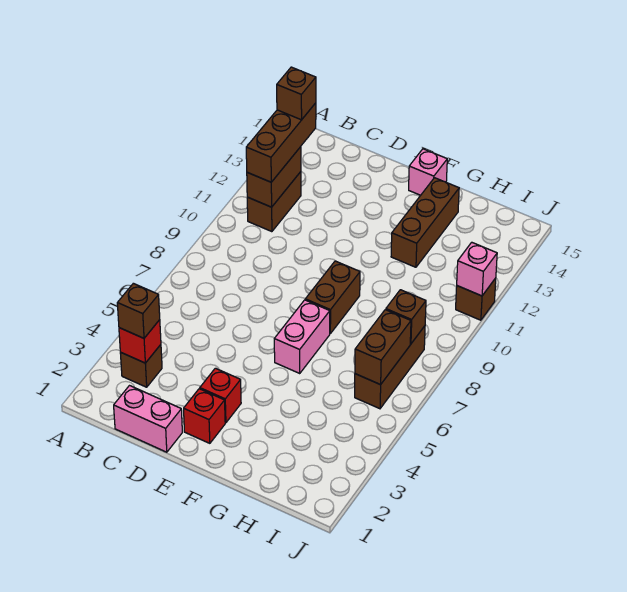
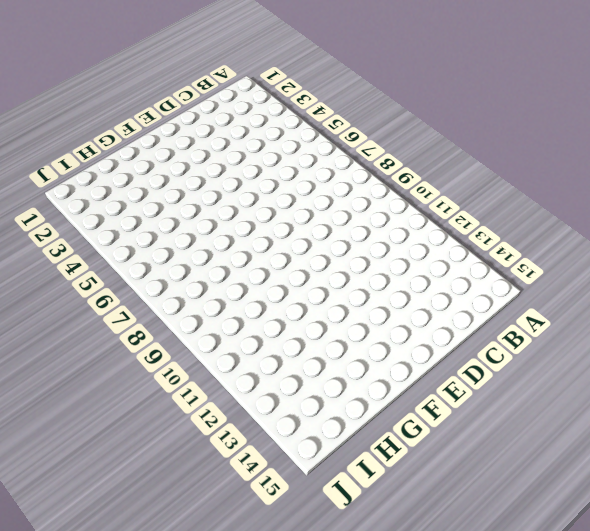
none -> brown brick B3 level 1
none -> brown brick B11:B12 level 1
none -> pink brick C1:D1 level 1

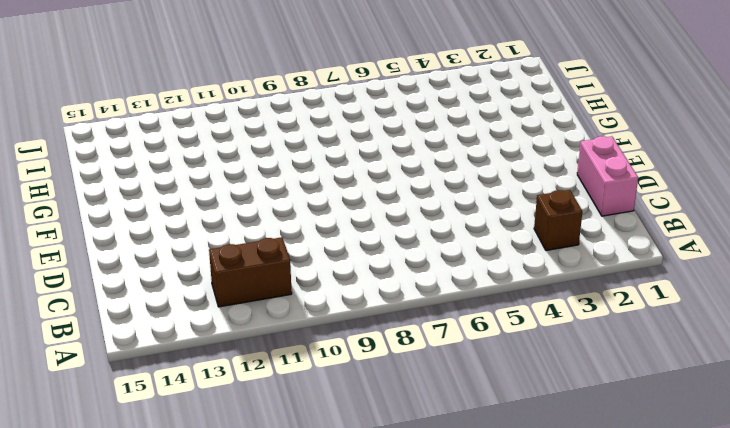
none -> red brick E2 level 1
none -> red brick E3 level 1
none -> pink brick F6:F7 level 1

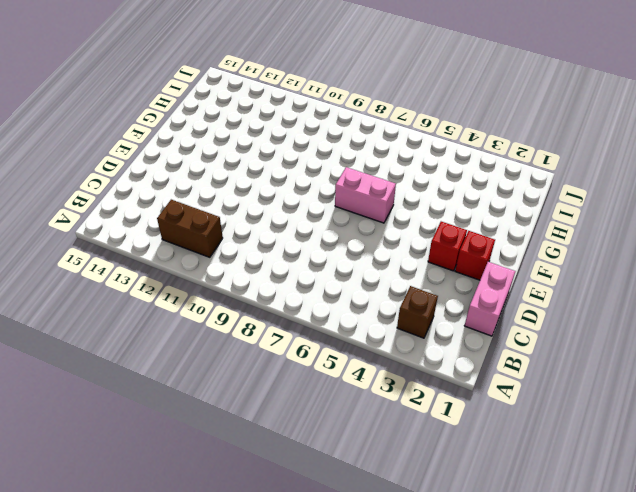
none -> brown brick F8:F9 level 1
none -> pink brick F15 level 1
none -> brown brick G12:G14 level 1

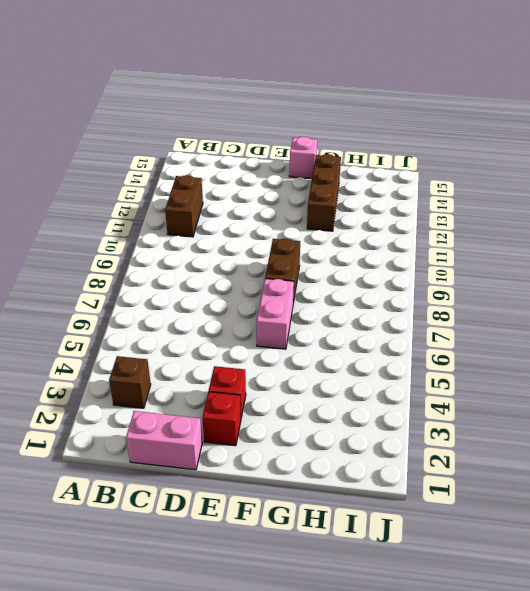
none -> brown brick I6:I8 level 1
none -> brown brick J11 level 1
none -> red brick B3 level 2

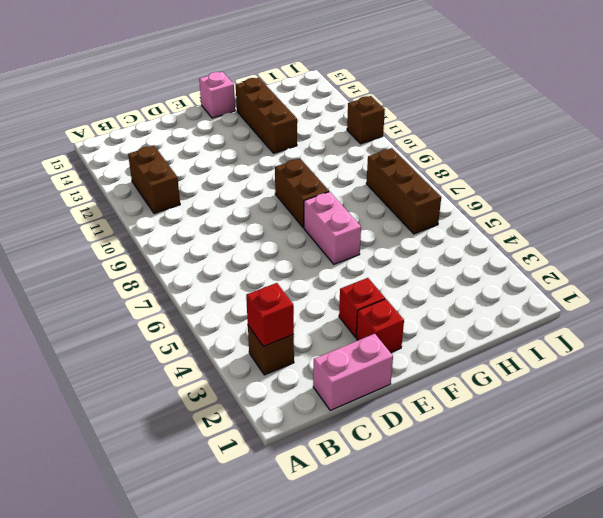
none -> brown brick B11:B12 level 2
none -> brown brick I6:I7 level 2
none -> brown brick I8 level 2

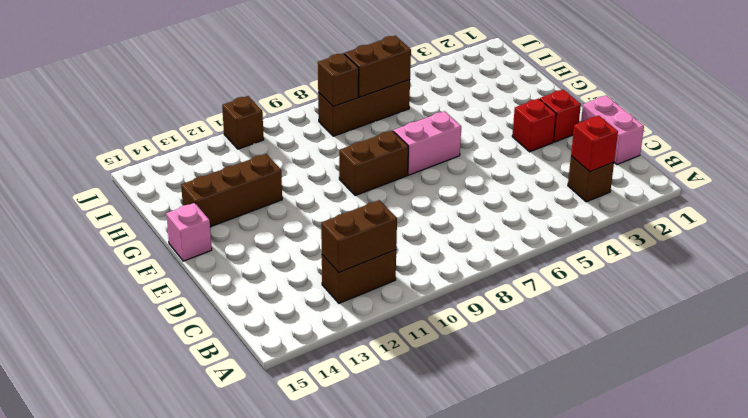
none -> pink brick J11 level 2
none -> brown brick B3 level 3
none -> brown brick B11:B13 level 3

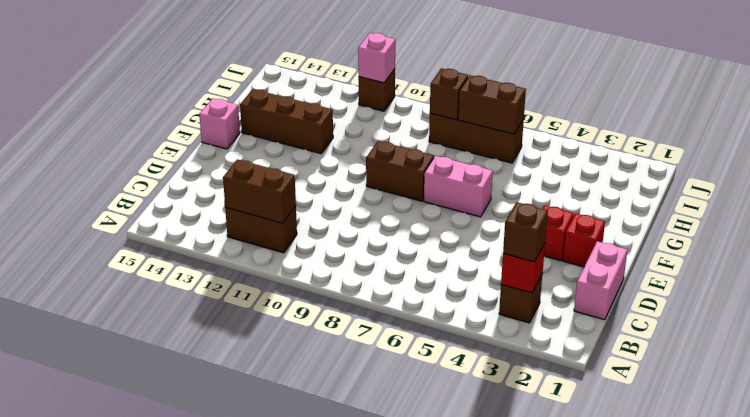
none -> brown brick B11:B13 level 3
none -> brown brick B13 level 4

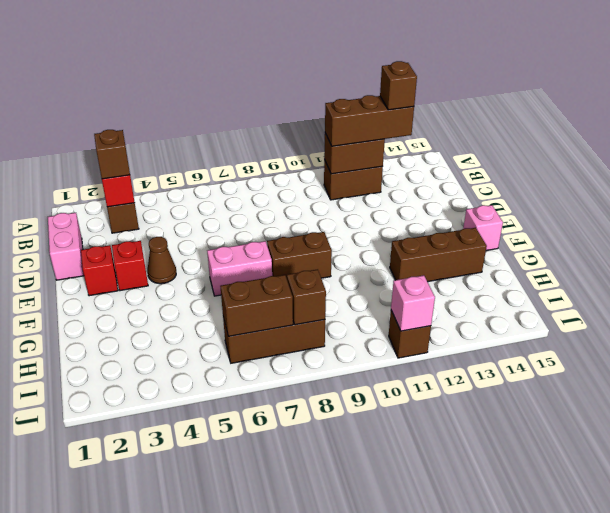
brown cone E4 level 1 -> none

